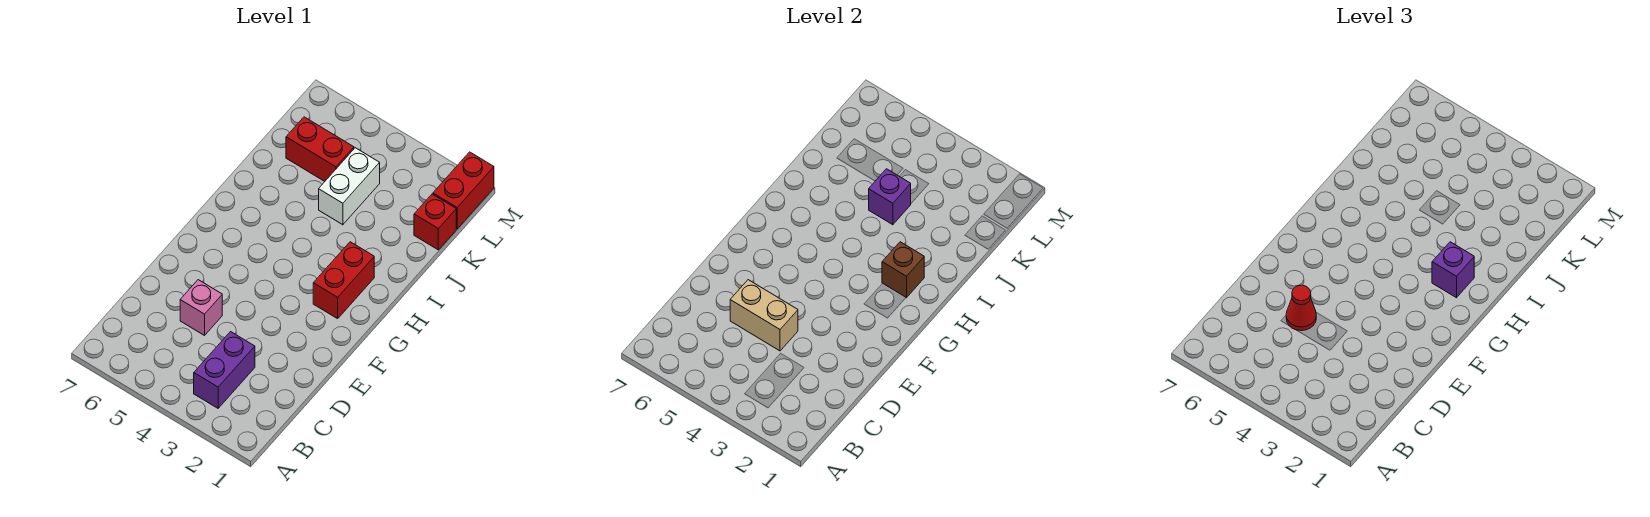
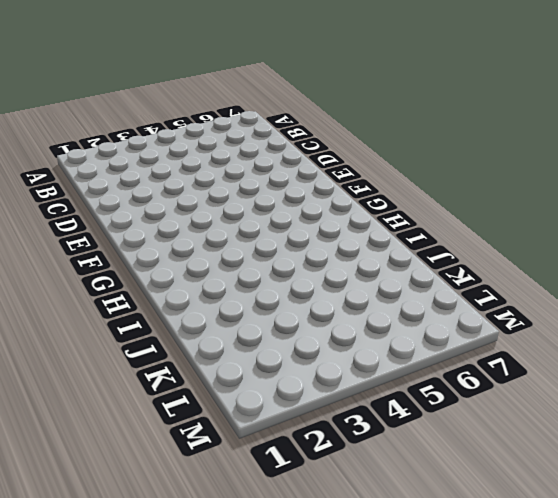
none -> purple brick B3:C3 level 1
none -> pink brick D5 level 1
none -> red brick G2:H2 level 1

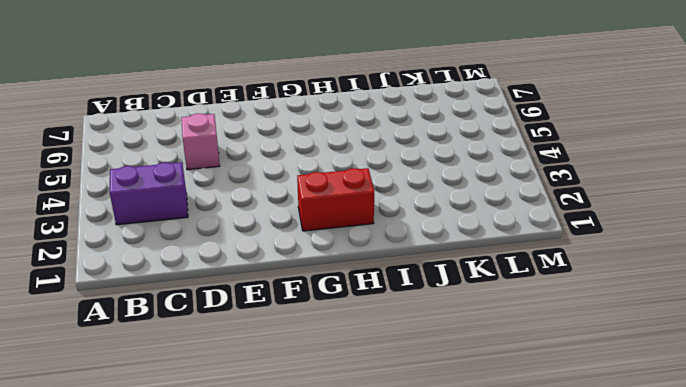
none -> white brick J4:K4 level 1
none -> red brick K1 level 1
none -> red brick K5:K6 level 1

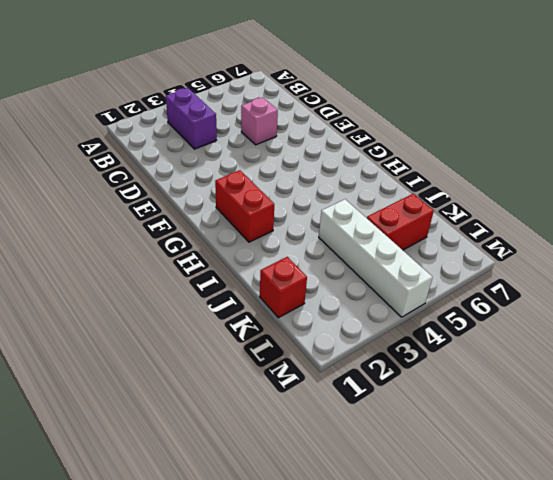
white brick J4:M4 level 1 -> white brick J4:K4 level 1
none -> red brick L1:M1 level 1
none -> tan brick D4:D5 level 2
none -> brown brick H2 level 2

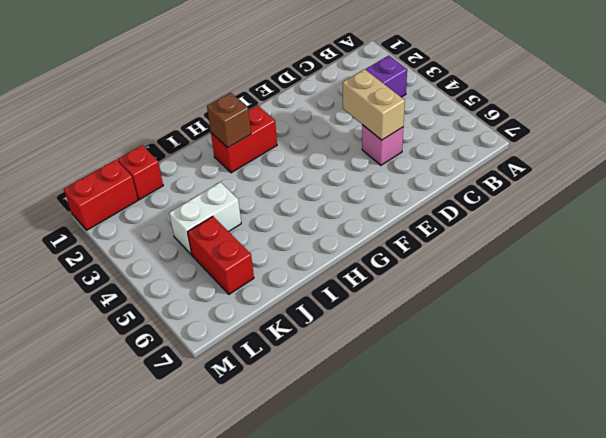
none -> purple brick J4 level 2
none -> red cone D5 level 3
none -> purple brick H2 level 3

